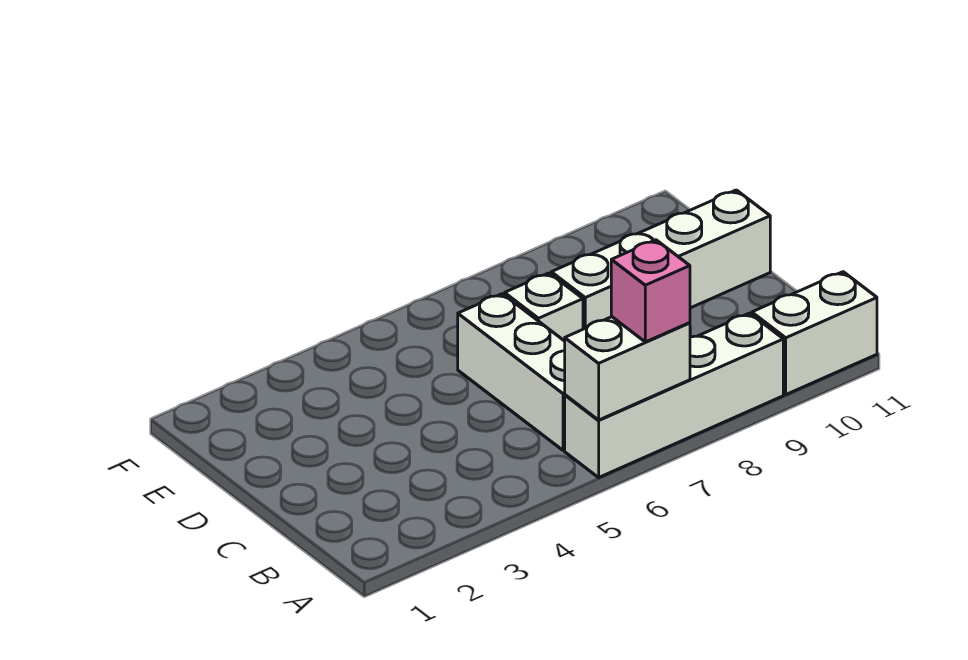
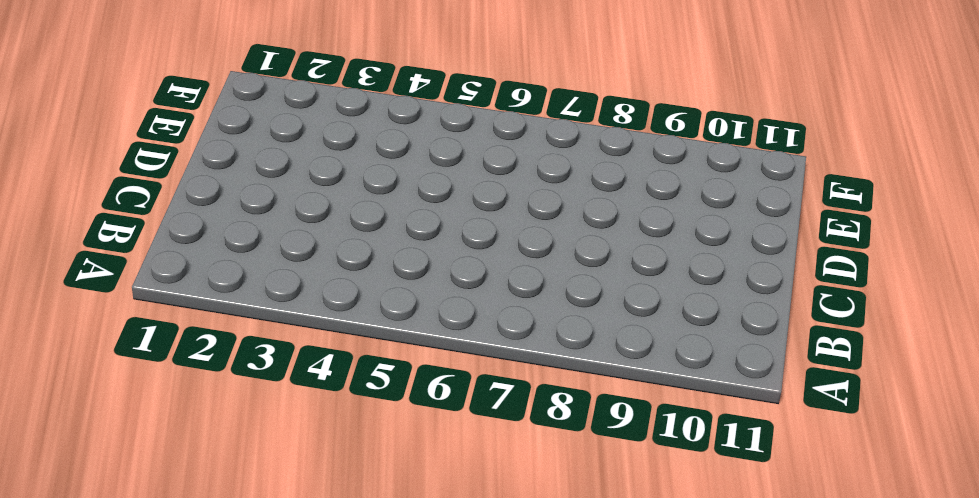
none -> white brick A6:A9 level 1
none -> white brick A10:A11 level 1

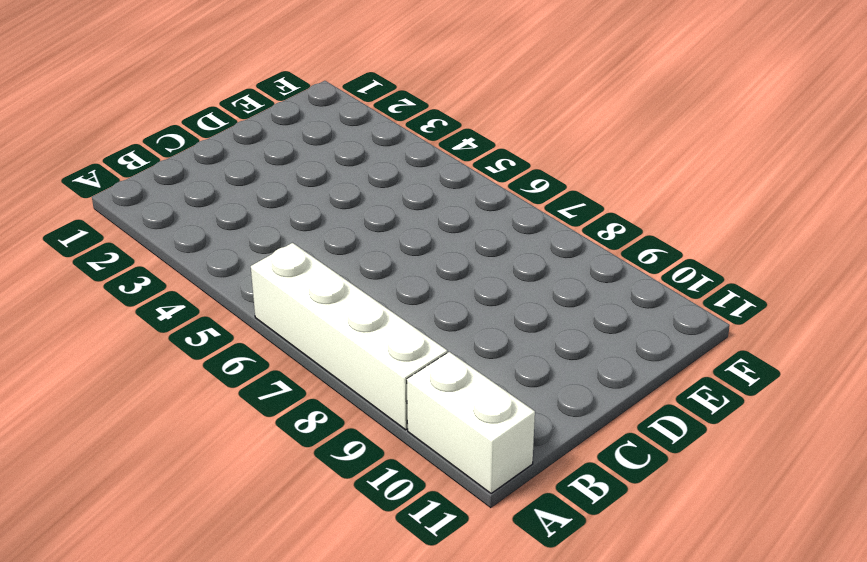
none -> white brick B6:D6 level 1
none -> white brick D7 level 1

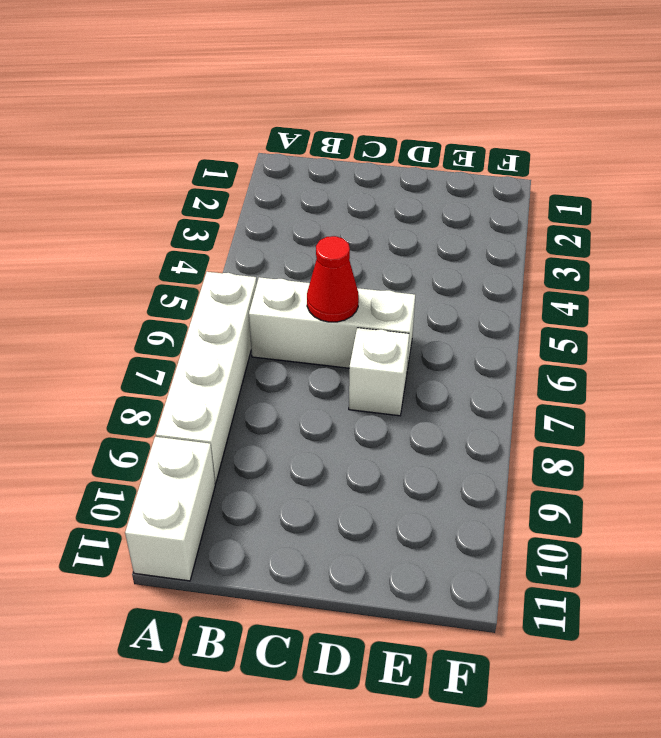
red cone C6 level 2 -> none
none -> white brick D8:D11 level 1
none -> white brick A6:A7 level 2

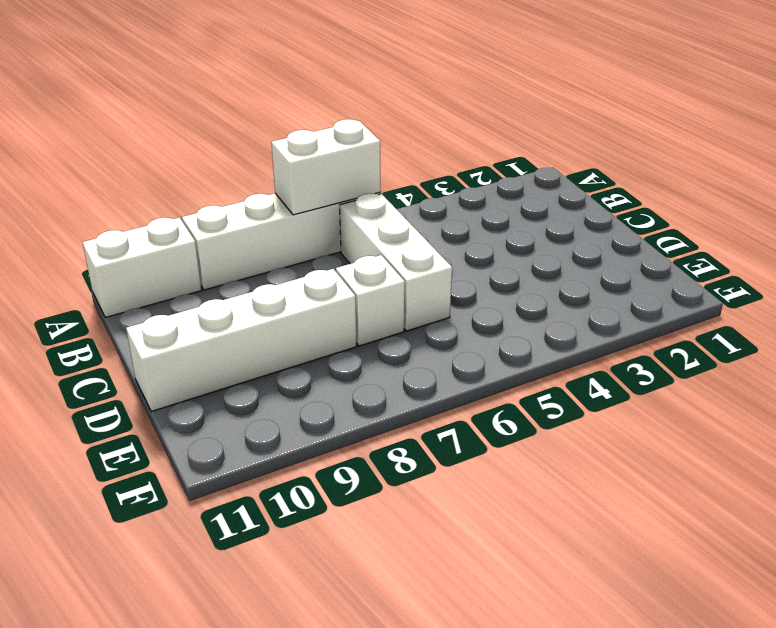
none -> pink brick A7 level 3

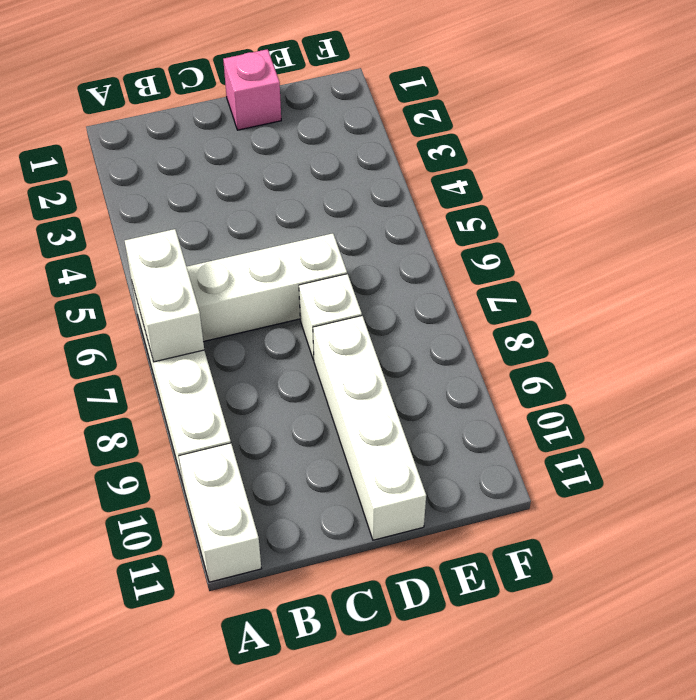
pink brick D1 level 1 -> pink brick A7 level 3

